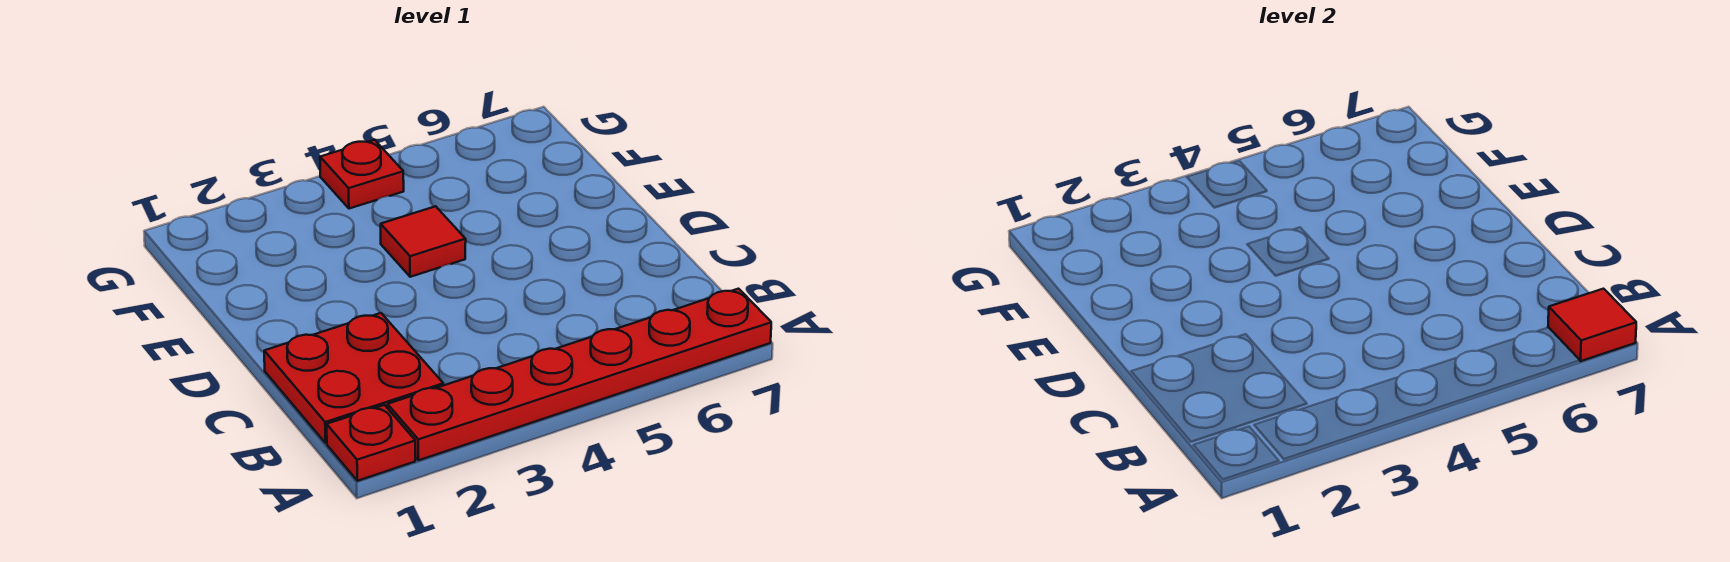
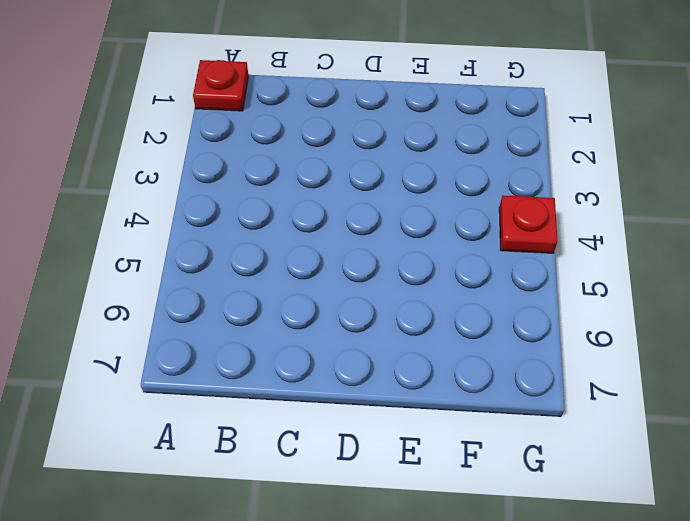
none -> red plate A2:A7 level 1
none -> red plate B1:C2 level 1

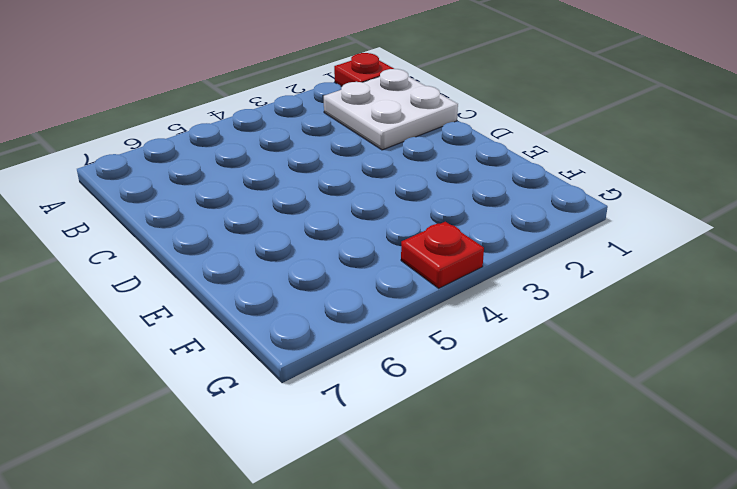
white plate B1:C2 level 1 -> red plate B1:C2 level 1
none -> red plate A2:A7 level 1
none -> red tile E4 level 1

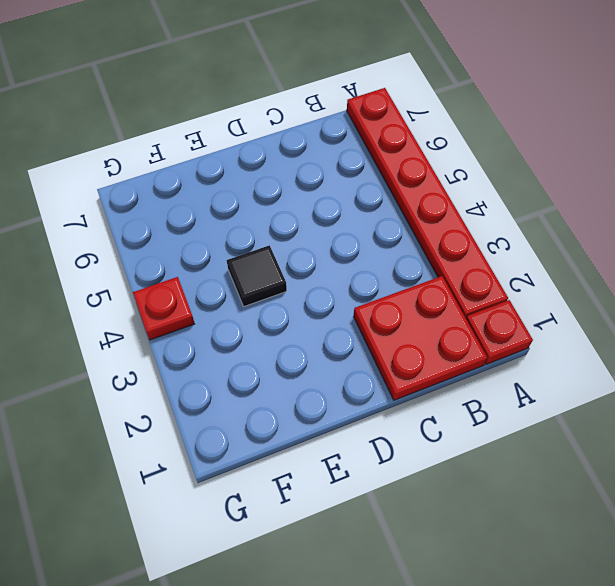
black tile E4 level 1 -> red tile E4 level 1
none -> red tile A7 level 2

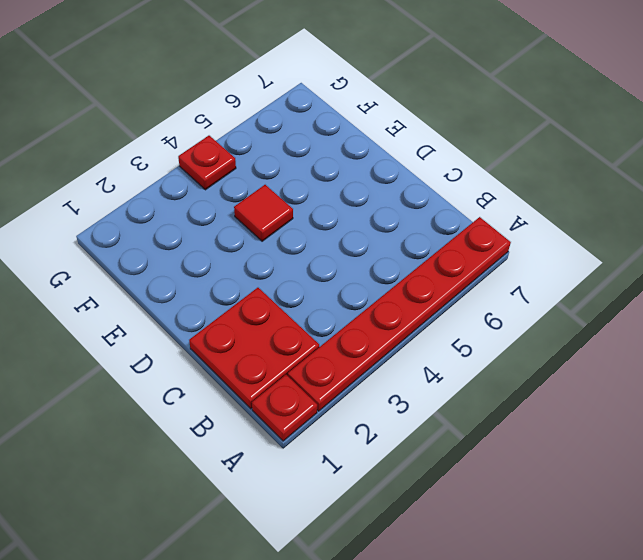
none -> red tile A7 level 2

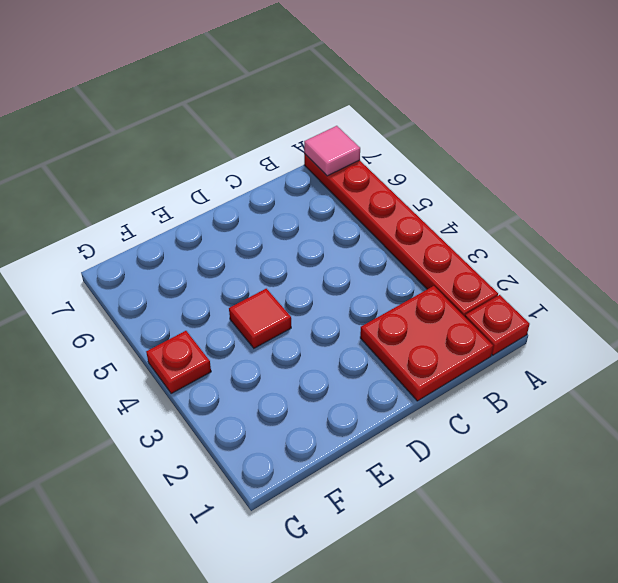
pink tile A7 level 2 -> red tile A7 level 2

